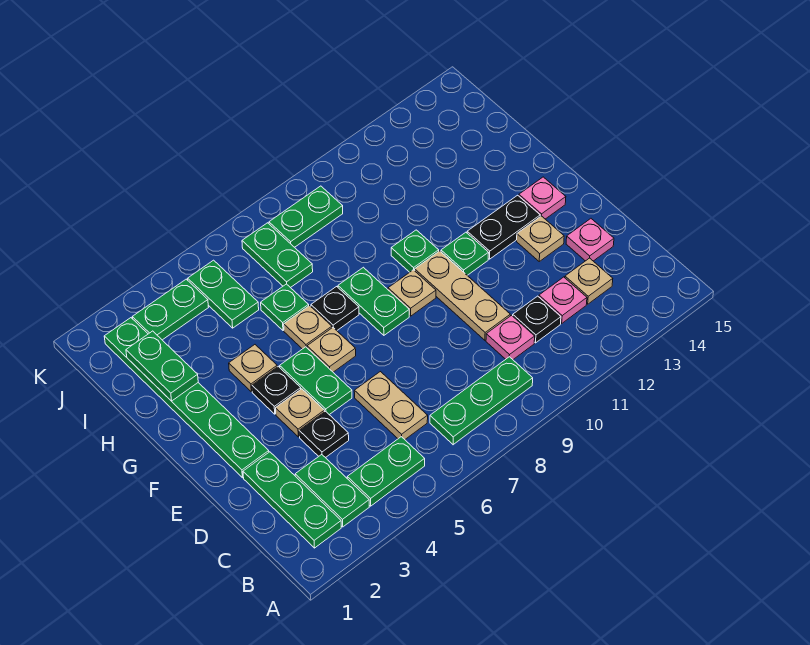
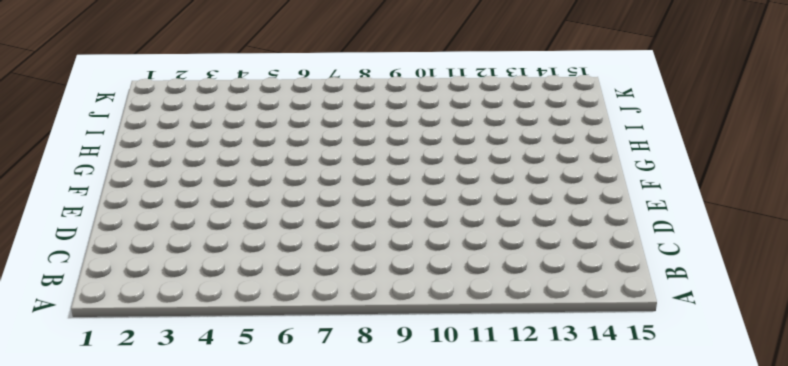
none -> green plate B2:D2 level 1
none -> green plate B3:C3 level 1
none -> green plate B4:B5 level 1
none -> green plate B7:B9 level 1

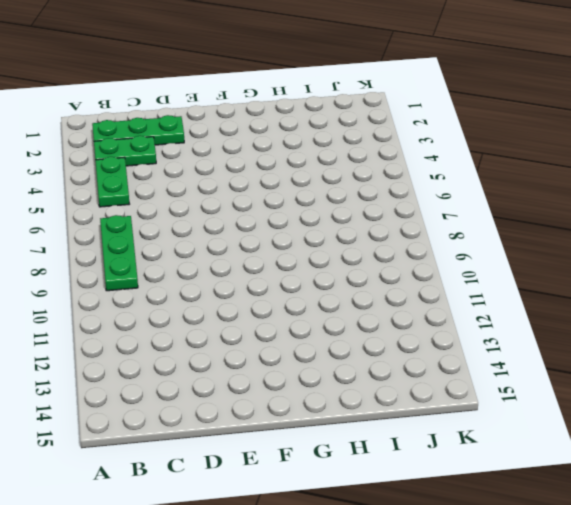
none -> tan plate C6:D6 level 1
none -> pink plate C10 level 1
none -> black plate C11 level 1
none -> pink plate C12 level 1

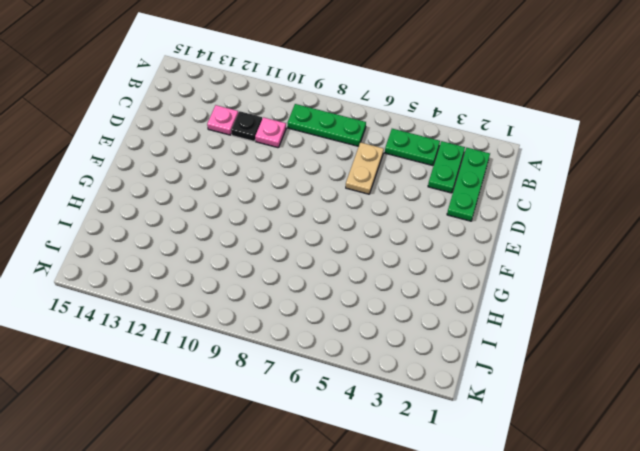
none -> tan plate C13 level 1
none -> black plate D4 level 1
none -> tan plate D10:F10 level 1
none -> pink plate D14 level 1

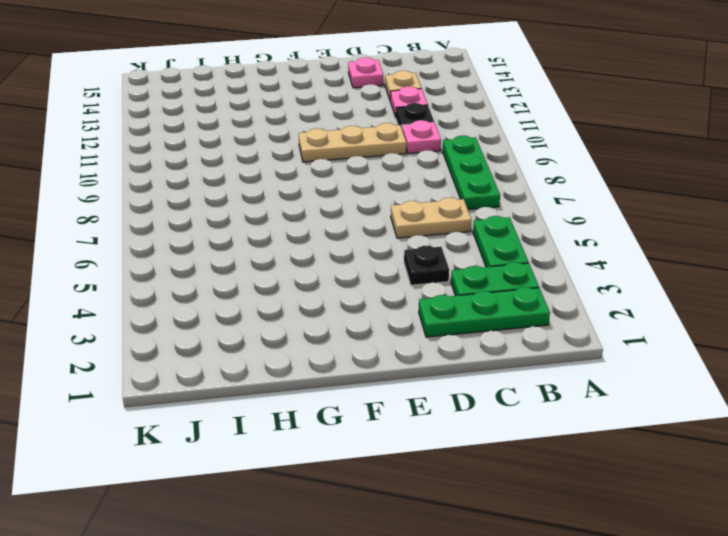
none -> green plate E2:J2 level 1
none -> tan plate E4 level 1
none -> green plate E5:F5 level 1
none -> tan plate E13 level 1

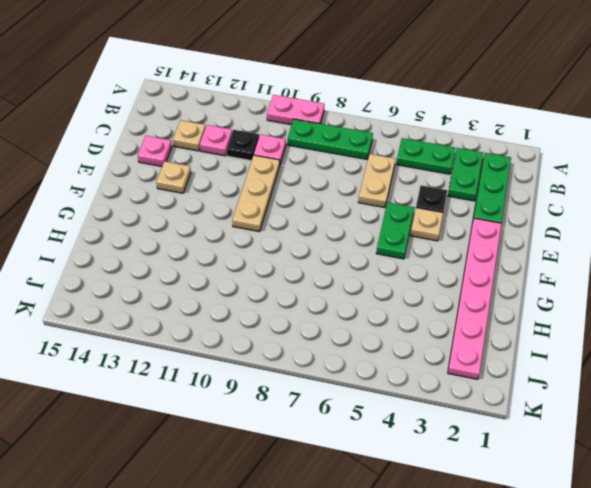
pink plate A9:A10 level 1 -> none
pink plate E2:J2 level 1 -> green plate E2:J2 level 1
none -> black plate F4 level 1
none -> tan plate F6 level 1
none -> green plate F8:G8 level 1
none -> tan plate F9 level 1

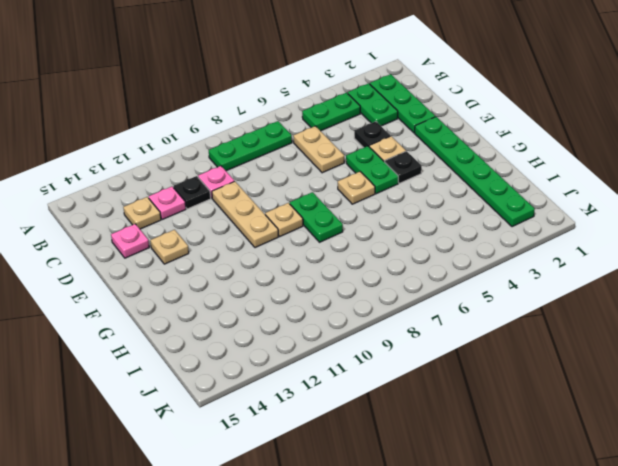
none -> green plate F11 level 1
none -> black plate F12:F13 level 1
none -> pink plate F14 level 1
none -> tan plate G4 level 1

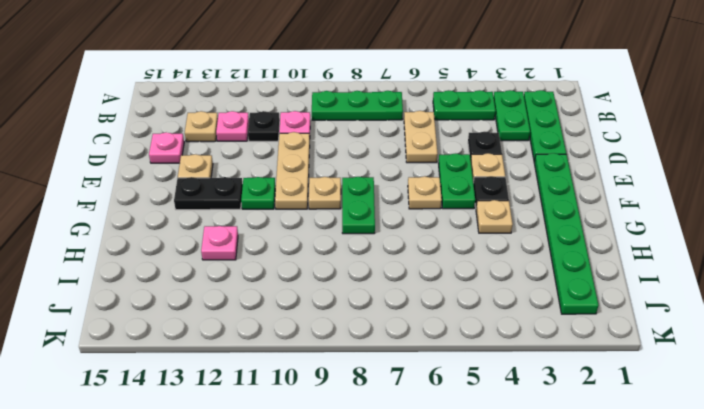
pink plate H12 level 1 -> pink plate F14 level 1
none -> tan plate G6 level 1
none -> black plate G7 level 1
none -> green plate G10 level 1
none -> green plate H6 level 1

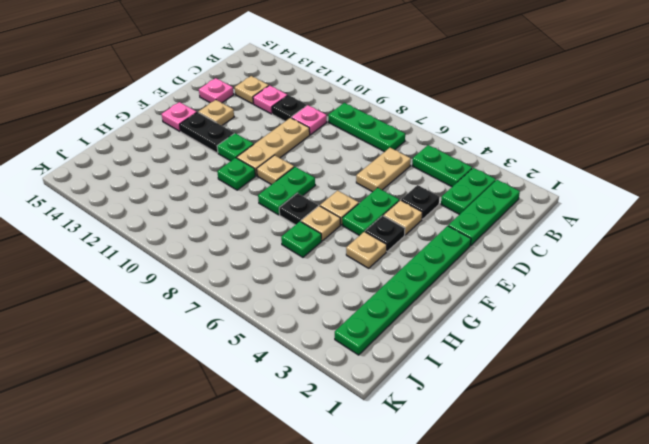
none -> green plate I5:J5 level 1
none -> green plate I7:J7 level 1
none -> green plate J3:J4 level 1
none -> green plate J8:J9 level 1

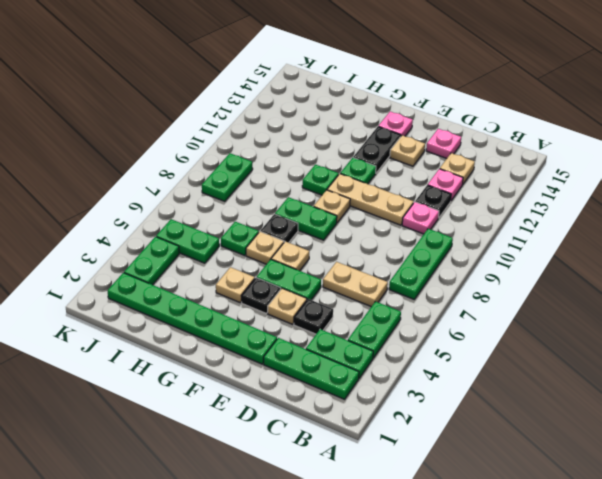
none -> green plate I7:J7 level 1
none -> green plate H2:I2 level 2

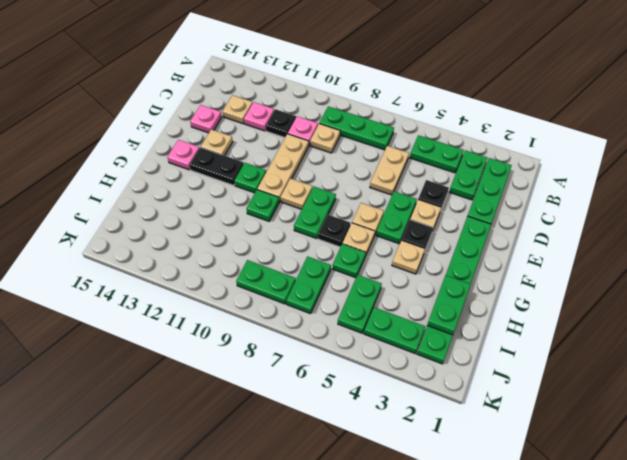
tan plate C9 level 1 -> none

